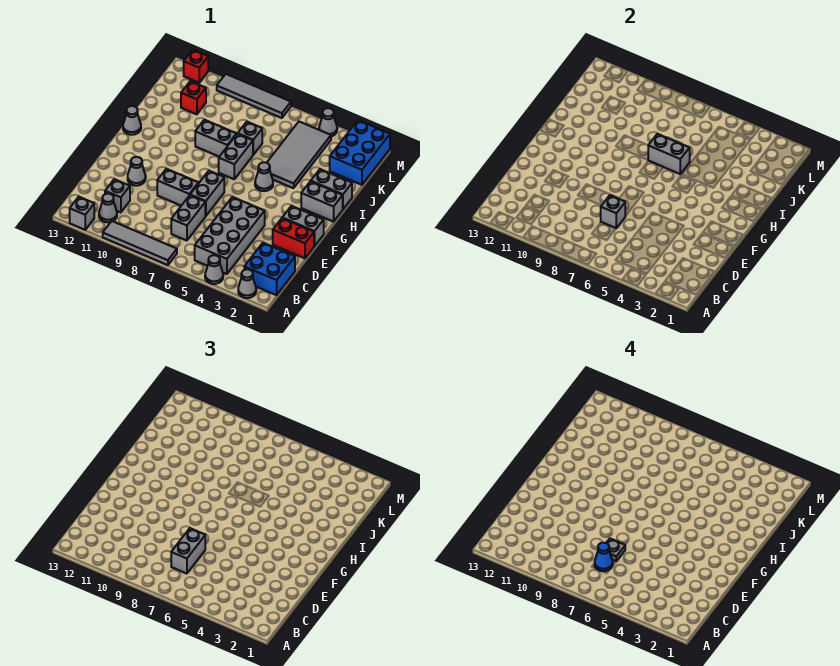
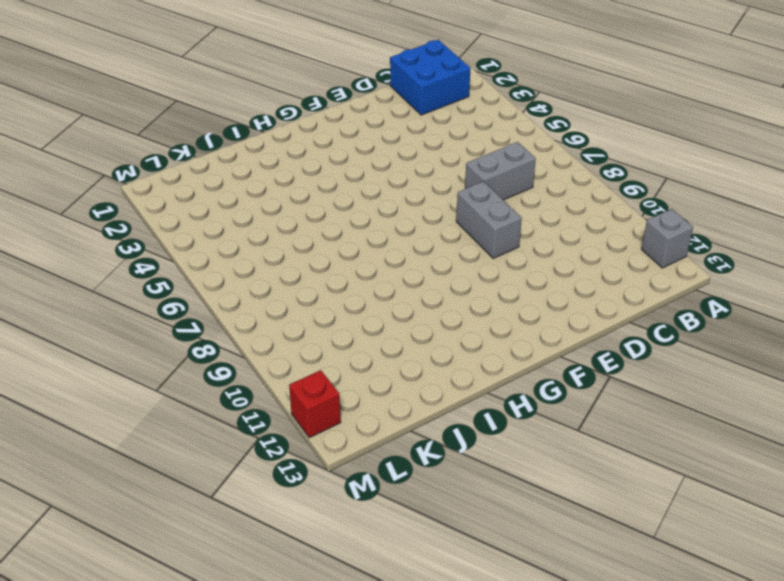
none -> grey cone A2 level 1
none -> grey cone A4 level 1
none -> grey tile A7:A10 level 1
none -> grey brick B4:E5 level 1

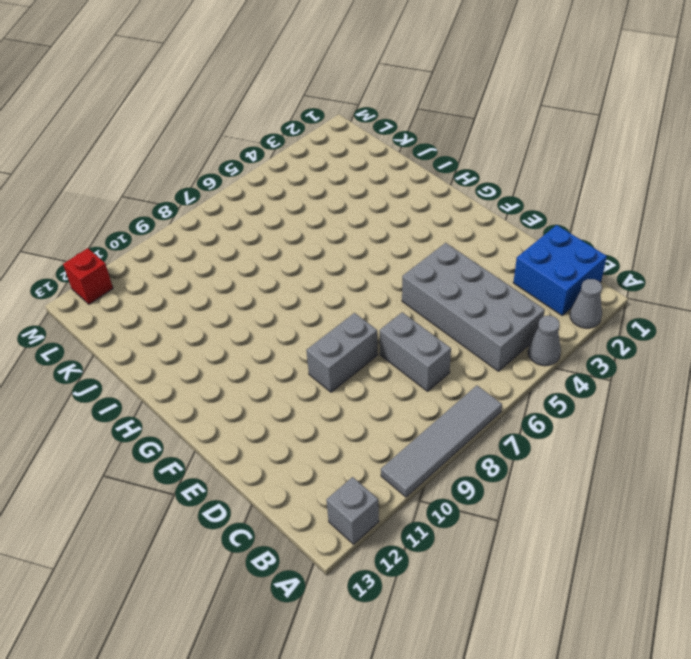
none -> grey cone B11 level 1
none -> grey brick C11 level 1
none -> red brick E1:E2 level 1
none -> grey brick E7:F7 level 1

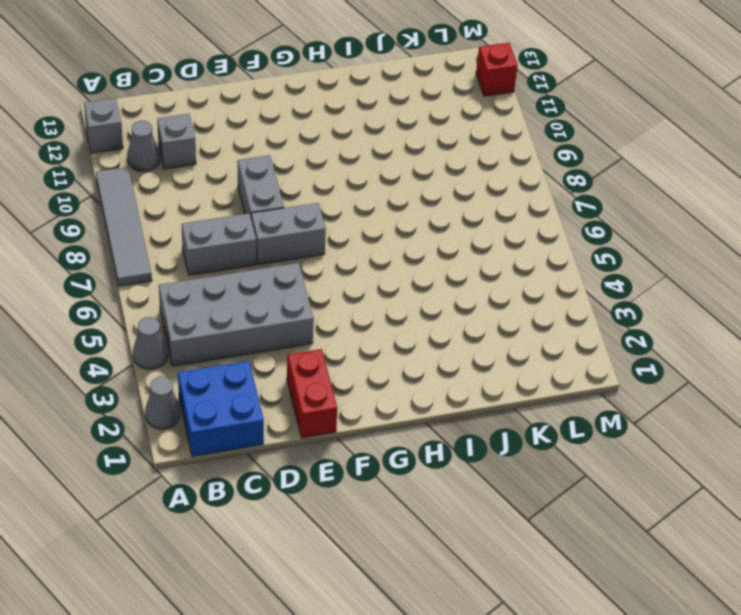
none -> grey cone E11 level 1
none -> grey brick F1:F2 level 1
none -> grey brick H1:H2 level 1
none -> grey cone H5 level 1

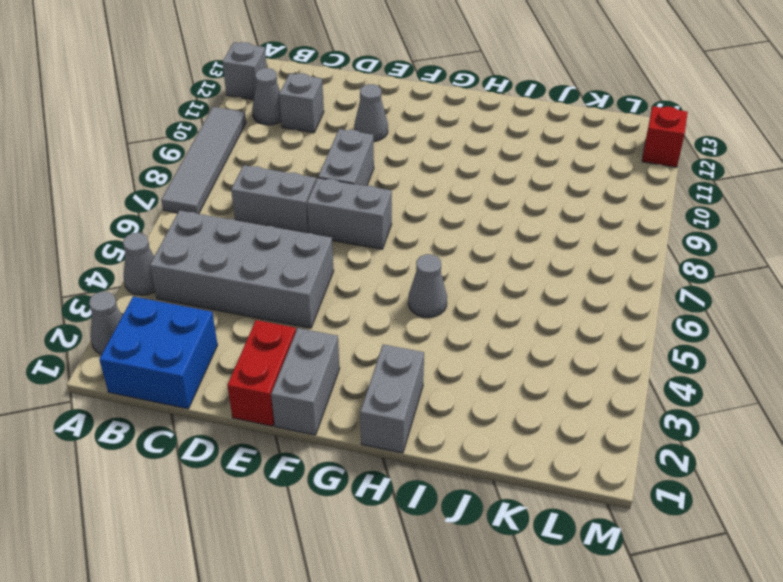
none -> grey brick H7:I7 level 1
none -> grey cone H13 level 1
none -> grey brick I1:I2 level 1
none -> grey tile I4:L5 level 1

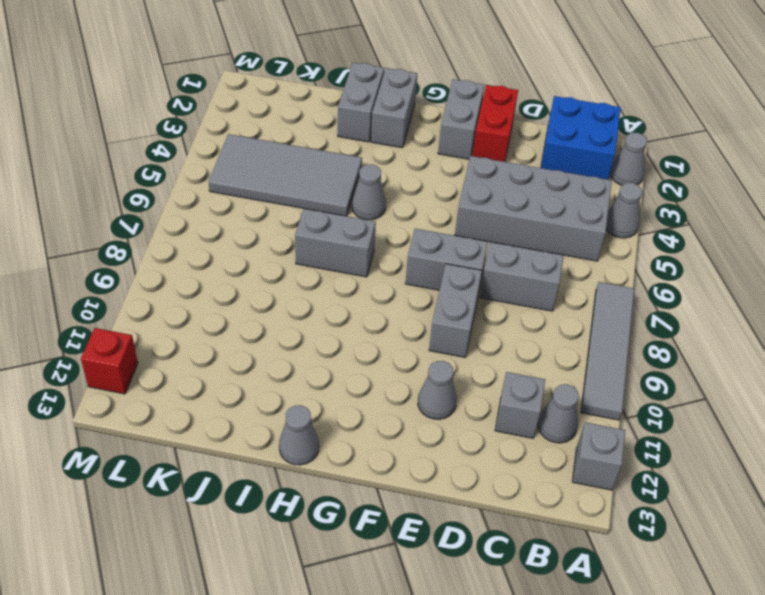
none -> grey brick I8:I9 level 1
none -> grey brick J7 level 1
none -> blue brick K1:M2 level 1
none -> red brick K11 level 1

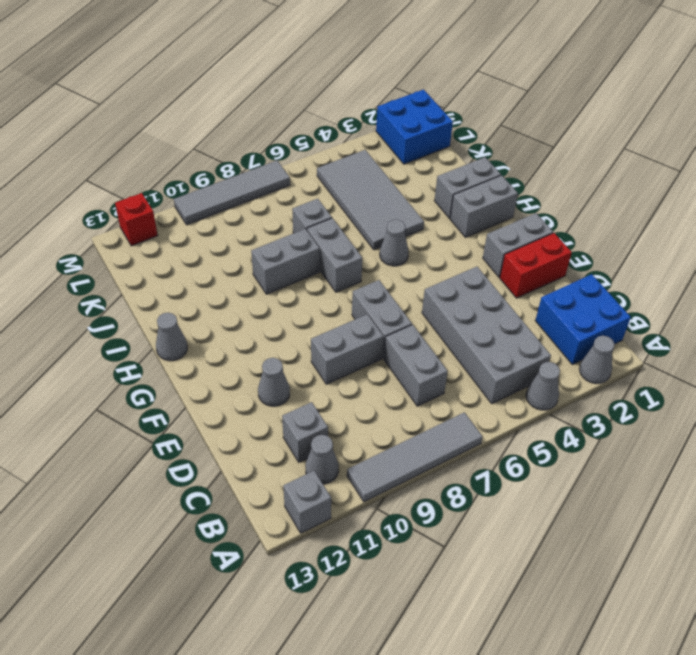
blue brick L1:M2 level 1 -> blue brick K1:M2 level 1
none -> red brick K11 level 1
none -> grey cone M4 level 1
none -> grey brick D7 level 2
none -> grey brick I6:I7 level 2

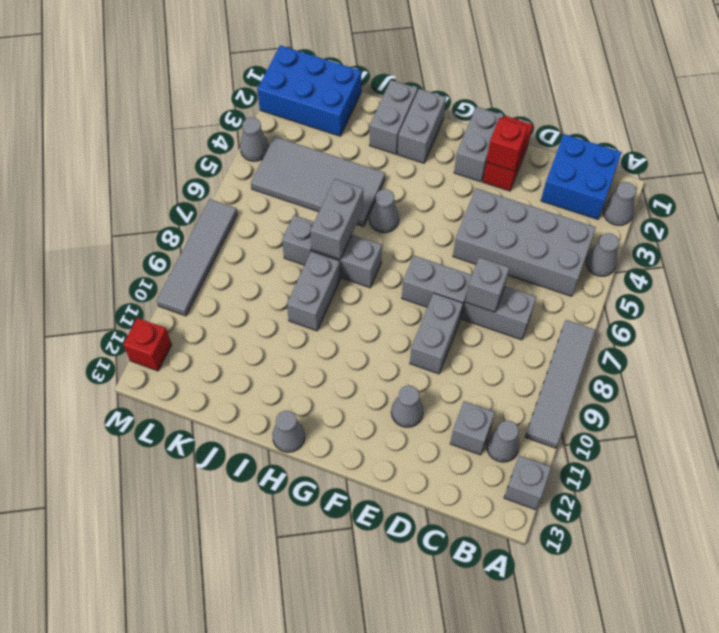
red brick E2 level 2 -> red brick K11 level 1
none -> grey brick C7:D7 level 3
none -> blue cone C7 level 4
none -> grey plate D7 level 4

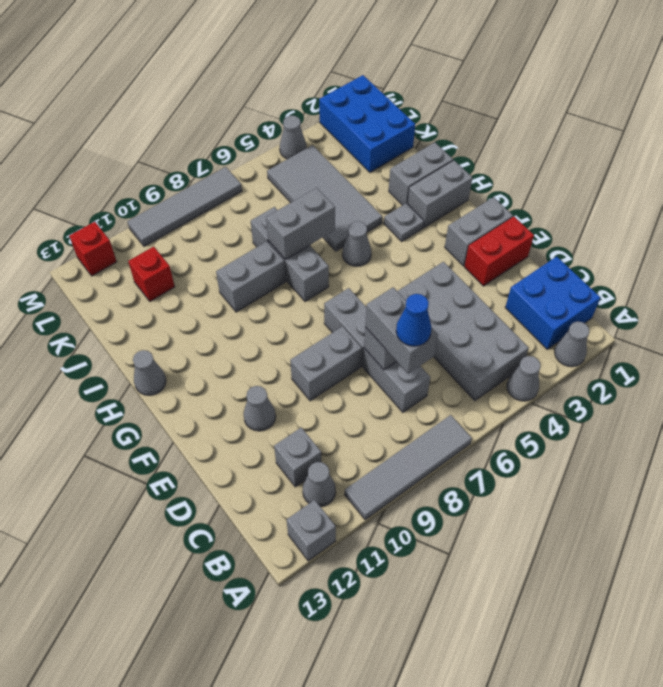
grey plate H3 level 1 -> grey plate D7 level 4

